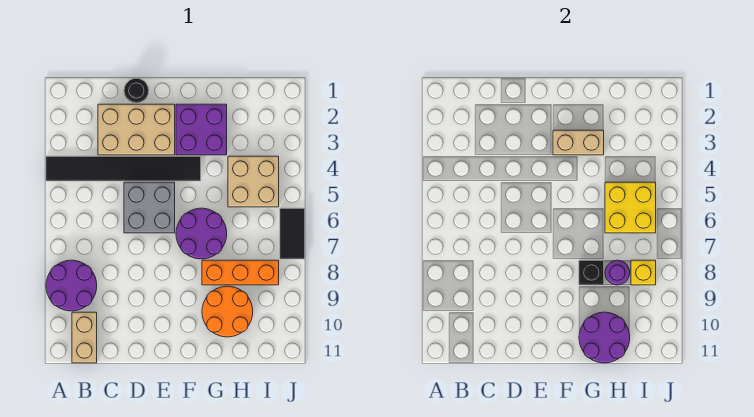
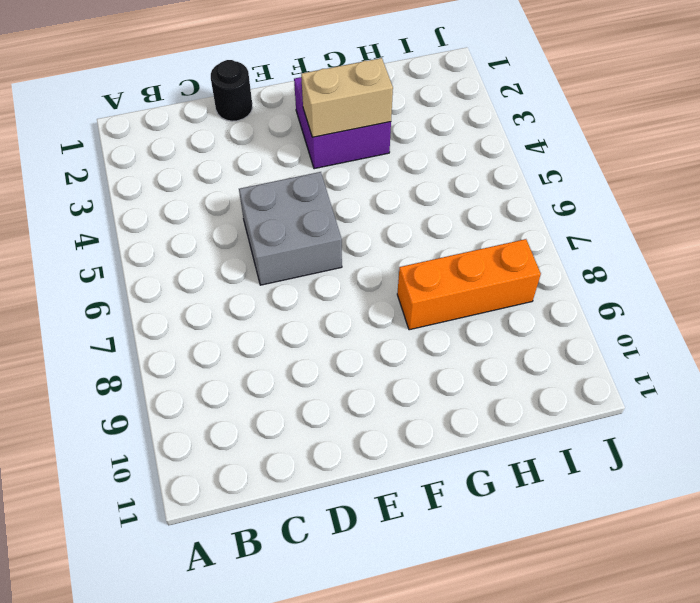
none -> black tile A4:F4 level 1
none -> purple round brick A8:B9 level 1
none -> tan brick B10:B11 level 1

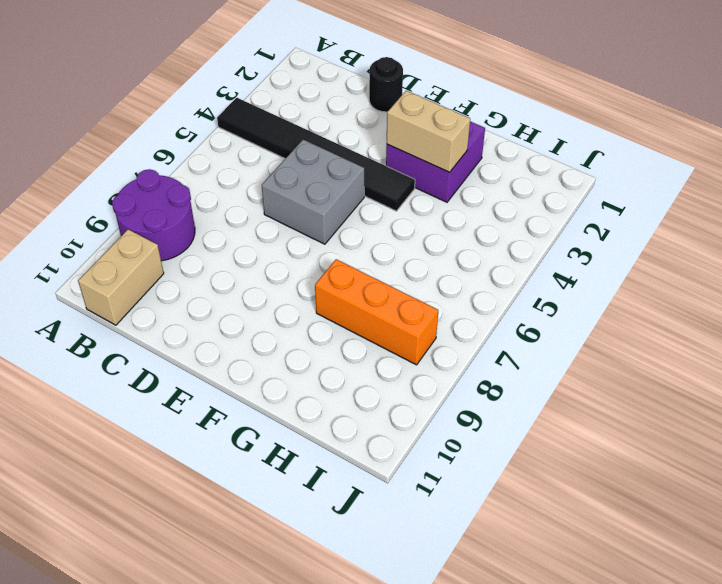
none -> tan brick C2:E3 level 1
none -> purple round brick F6:G7 level 1
none -> orange round brick G9:H10 level 1

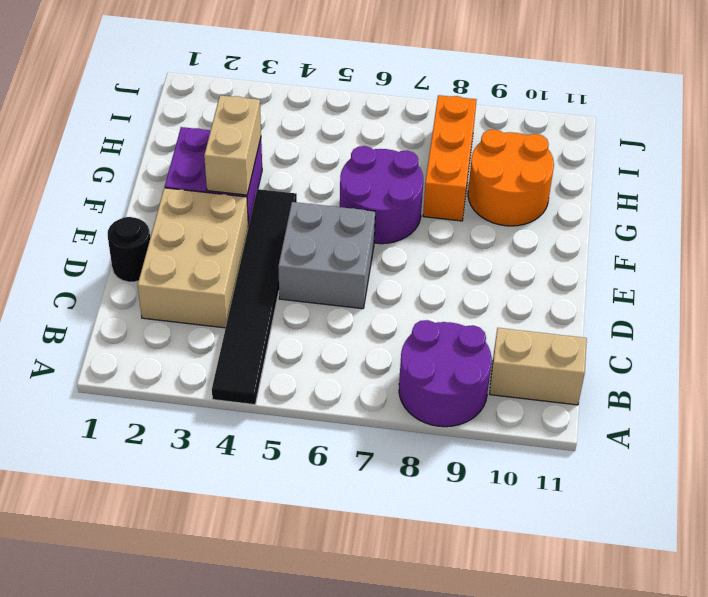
none -> tan brick H4:I5 level 1
none -> black tile J6:J7 level 1
none -> black brick G8 level 2

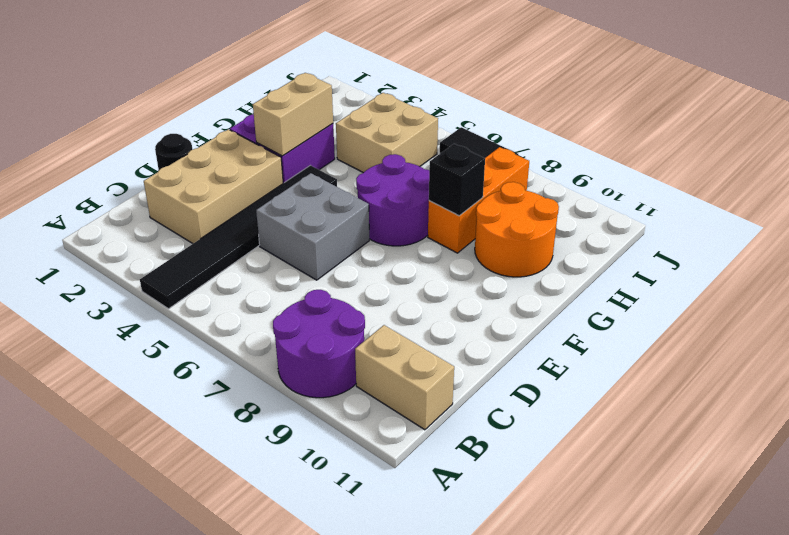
none -> purple round brick G10:H11 level 2
none -> yellow brick H5:I6 level 2
none -> purple round brick H8 level 2

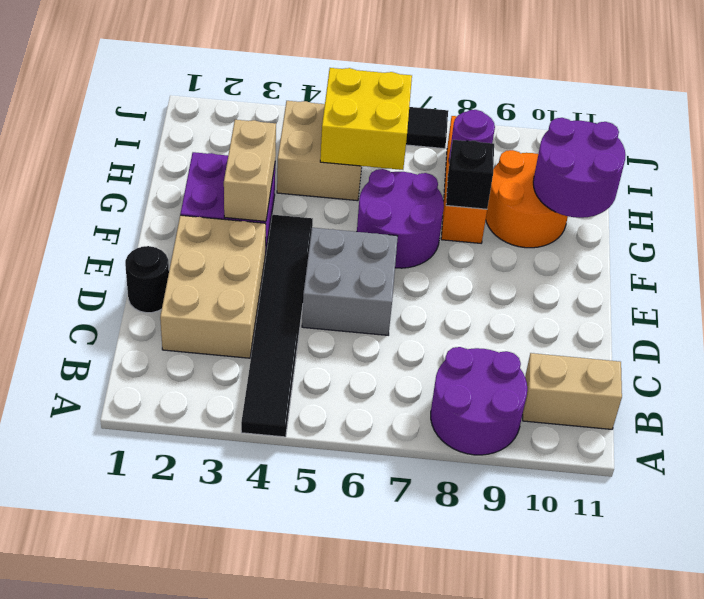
none -> yellow brick I8 level 2

